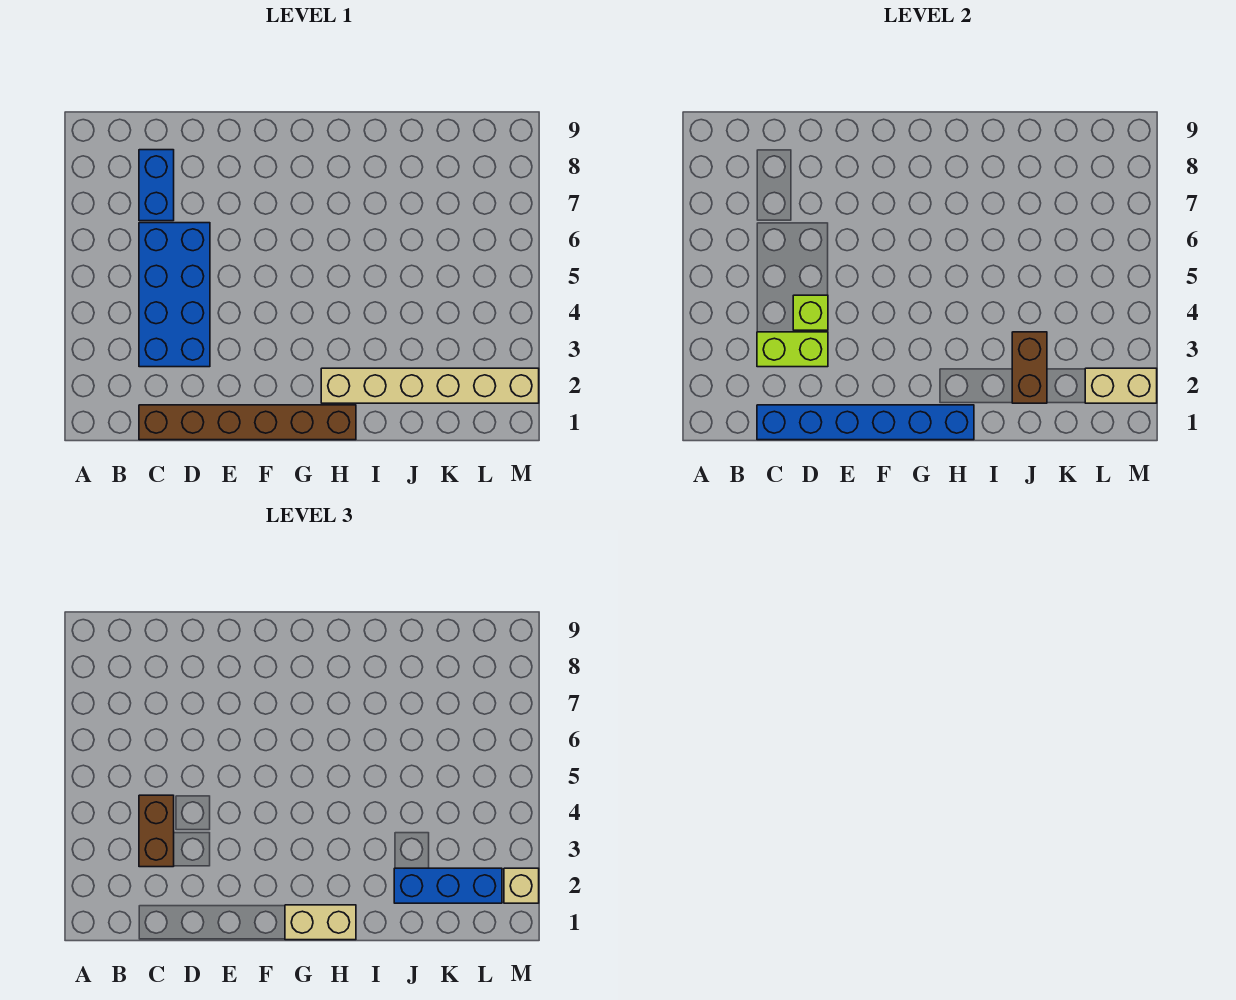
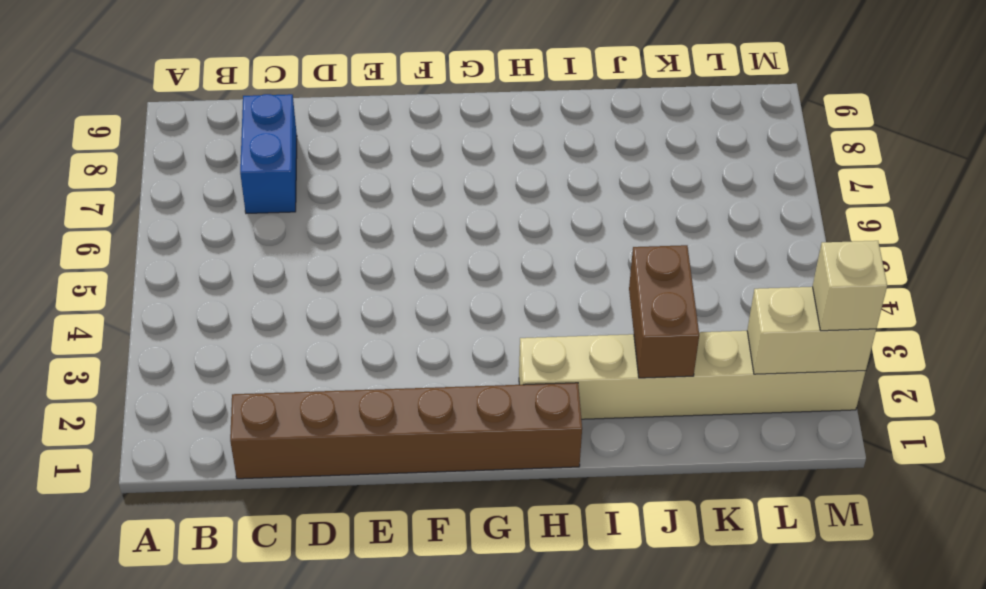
none -> blue brick C3:D6 level 1
none -> blue brick C1:H1 level 2
none -> lime brick C3:D3 level 2

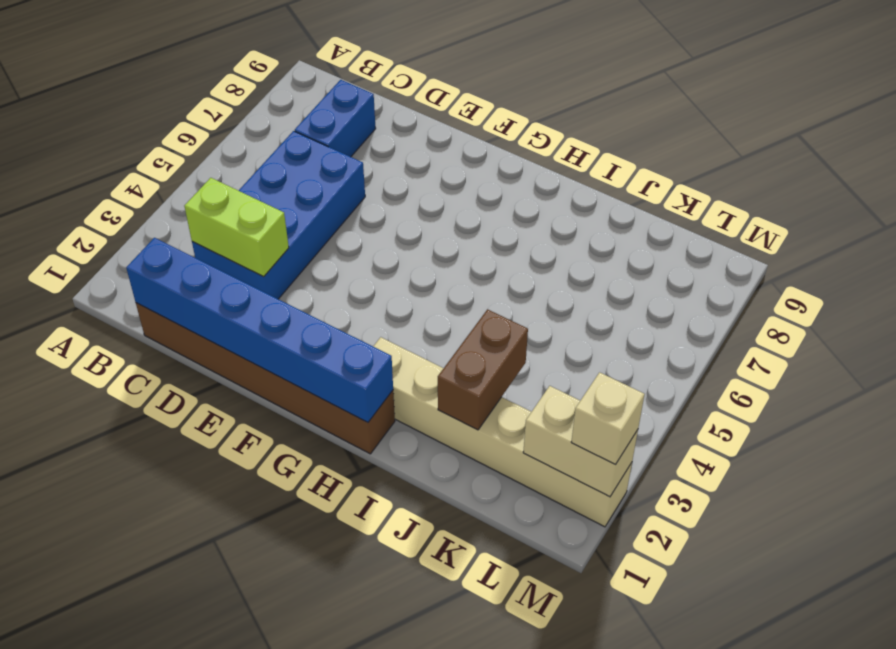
none -> lime brick D4 level 2
none -> brown brick C3:C4 level 3
none -> tan brick G1:H1 level 3

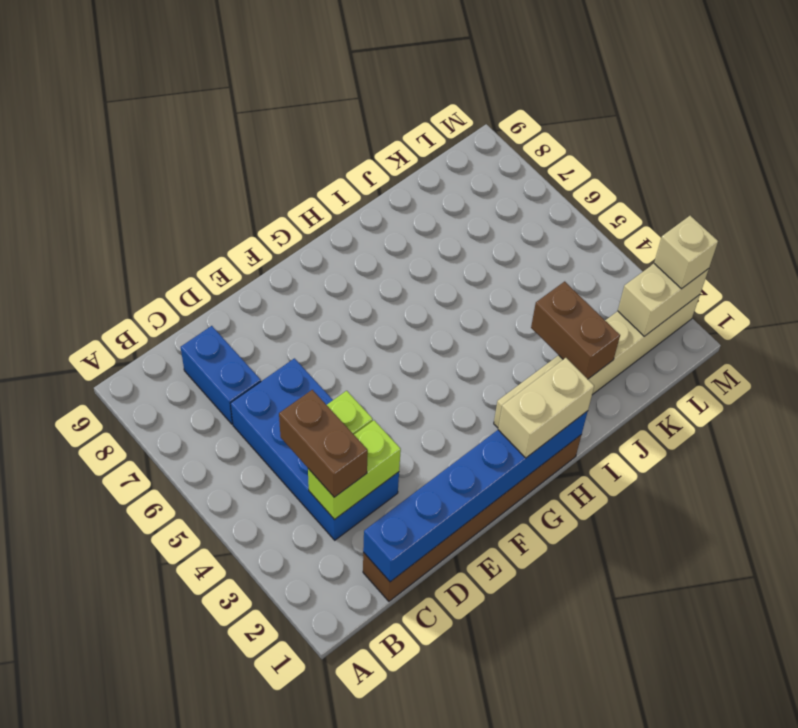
none -> blue brick J2:L2 level 3

